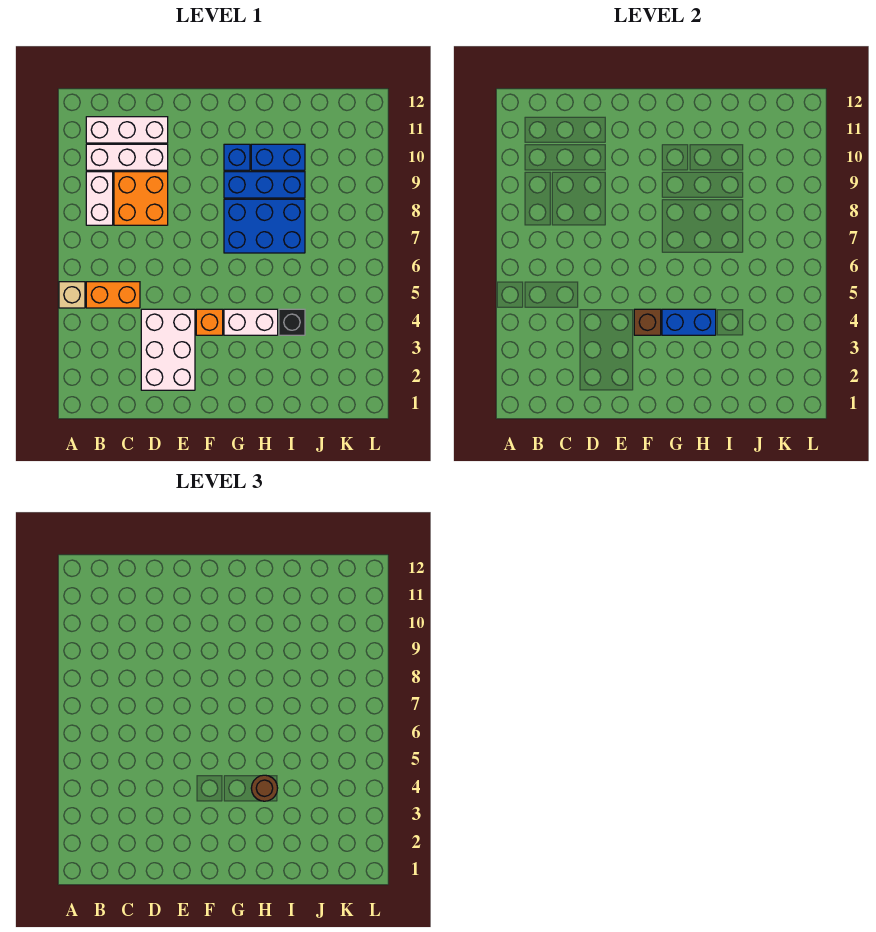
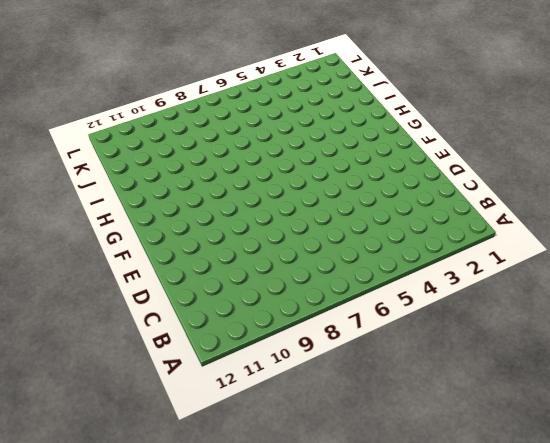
none -> tan brick A5 level 1
none -> orange brick B5:C5 level 1
none -> white brick B8:B9 level 1

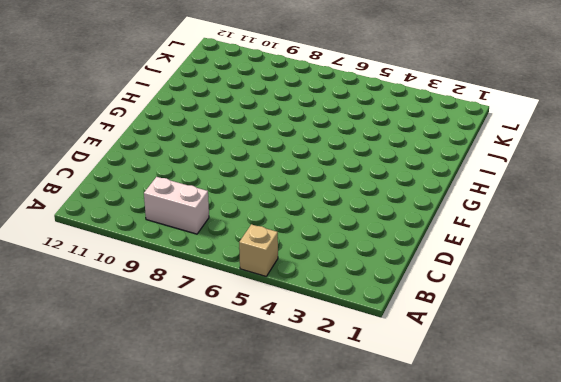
none -> orange brick B5:C5 level 1
none -> white brick B10:D10 level 1
none -> white brick B11:D11 level 1

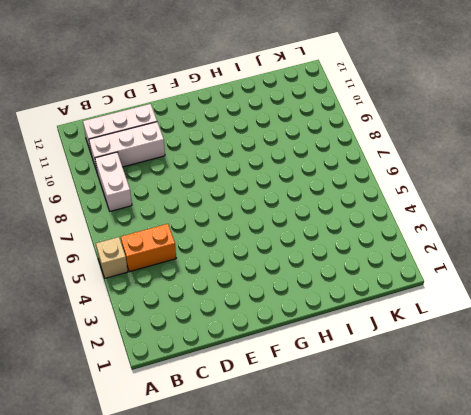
none -> orange brick C8:D9 level 1
none -> white brick D2:E4 level 1
none -> orange brick F4 level 1

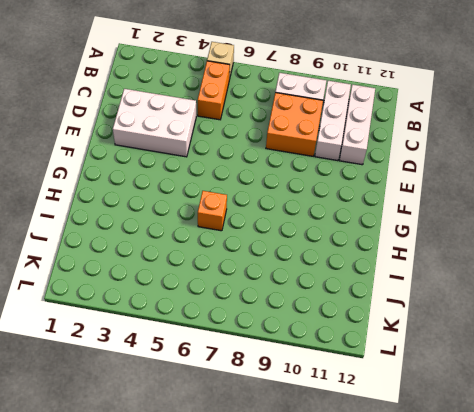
orange brick H6 level 1 -> orange brick F4 level 1
none -> white brick G4:H4 level 1
none -> blue brick G7:I8 level 1
none -> blue brick G9:I9 level 1

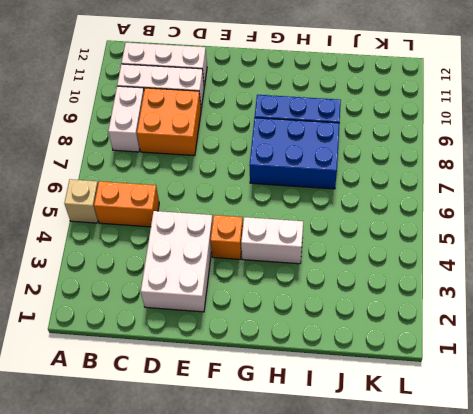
none -> blue brick G10 level 1
none -> blue brick H10:I10 level 1
none -> black brick I4 level 1

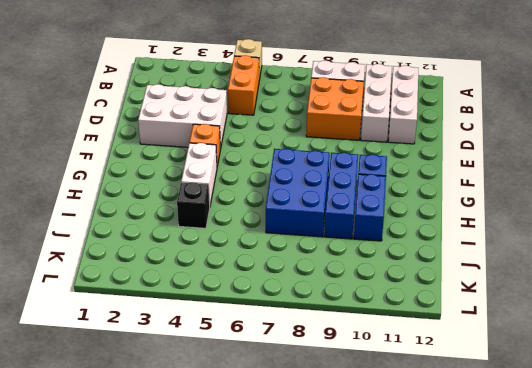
none -> brown brick F4 level 2
none -> blue brick G4:H4 level 2
none -> brown round brick H4 level 3

